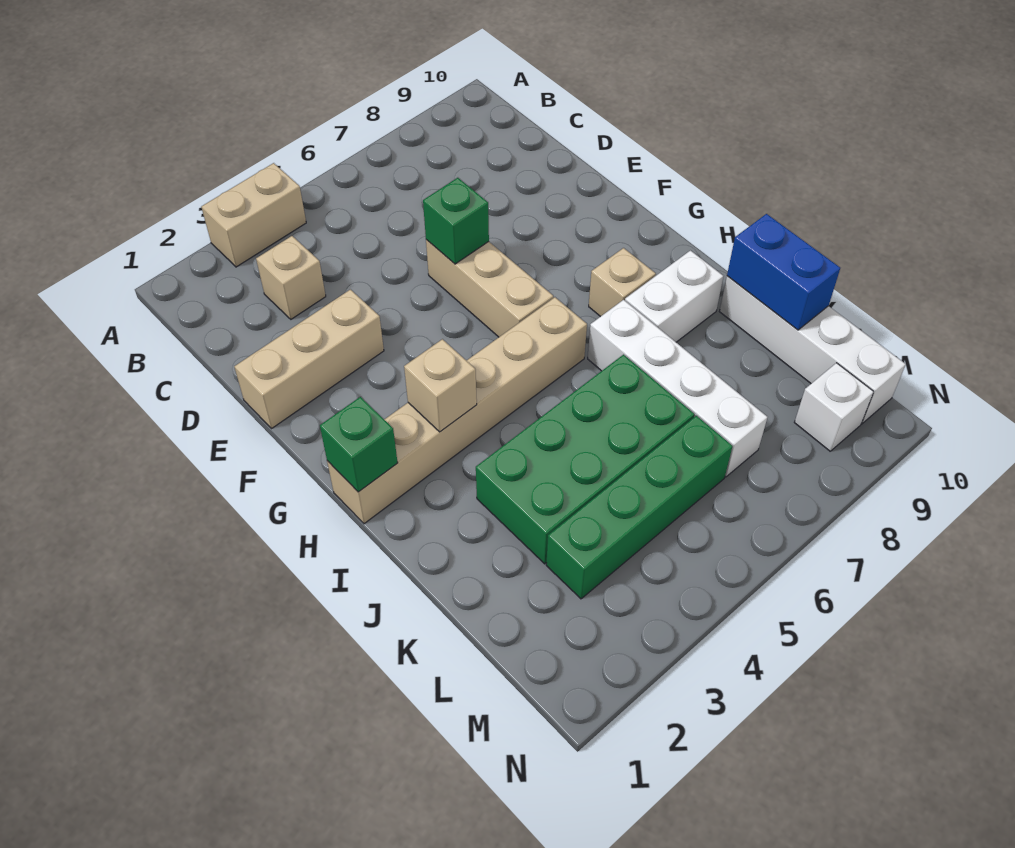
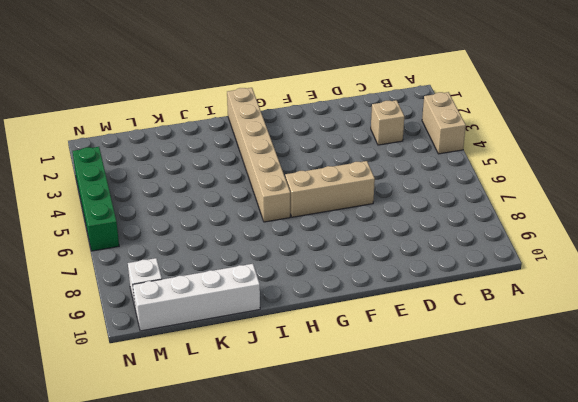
green brick N3:N6 level 1 -> green brick L3:L6 level 1
none -> tan brick E1:E3 level 1
none -> tan brick H8 level 1
none -> white brick I7:L7 level 1

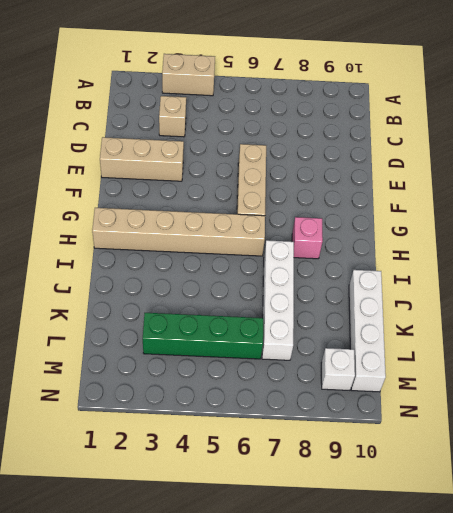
pink brick H8 level 1 -> tan brick H8 level 1
none -> white brick I8:I9 level 1
none -> green brick J3:K6 level 1
none -> green brick E6 level 2

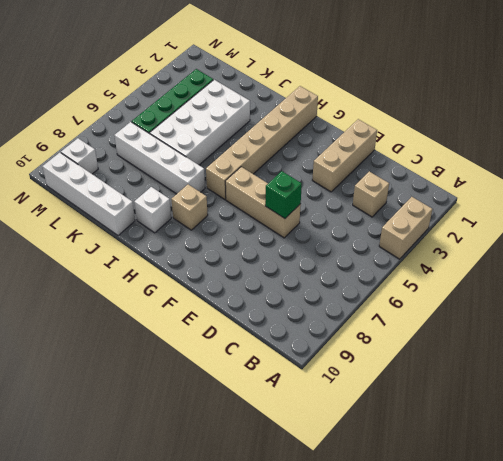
white brick I9 level 1 -> white brick I8:I9 level 1
white brick J3:K6 level 1 -> green brick J3:K6 level 1
none -> green brick H1 level 2
none -> tan brick H3 level 2
none -> blue brick J10:K10 level 2

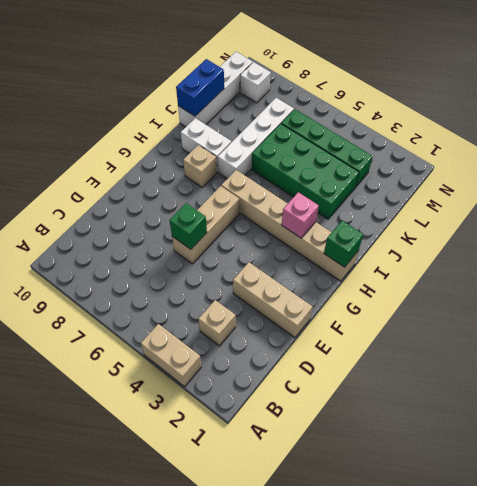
pink brick H3 level 2 -> tan brick H3 level 2

